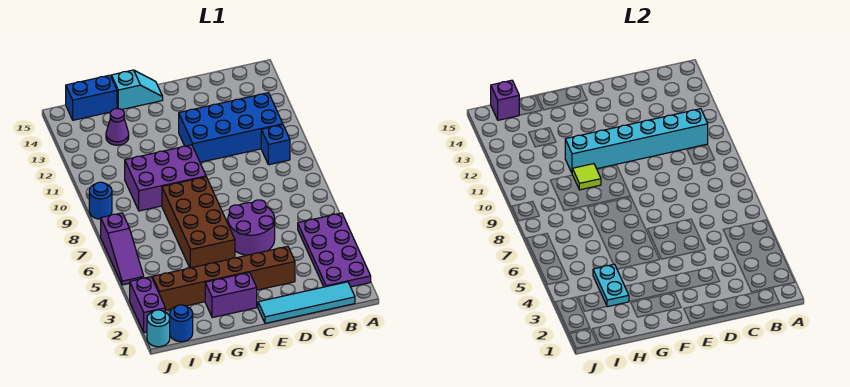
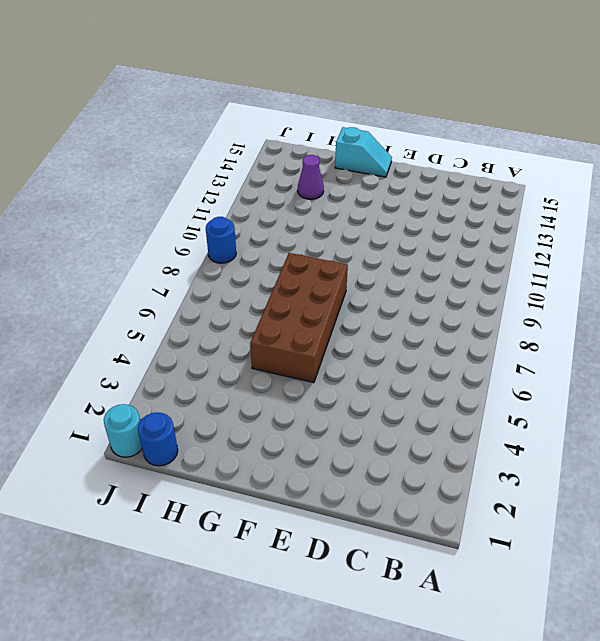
none -> purple plate A2:B5 level 1
none -> cyan tile B1:E1 level 1
none -> blue brick B10 level 1

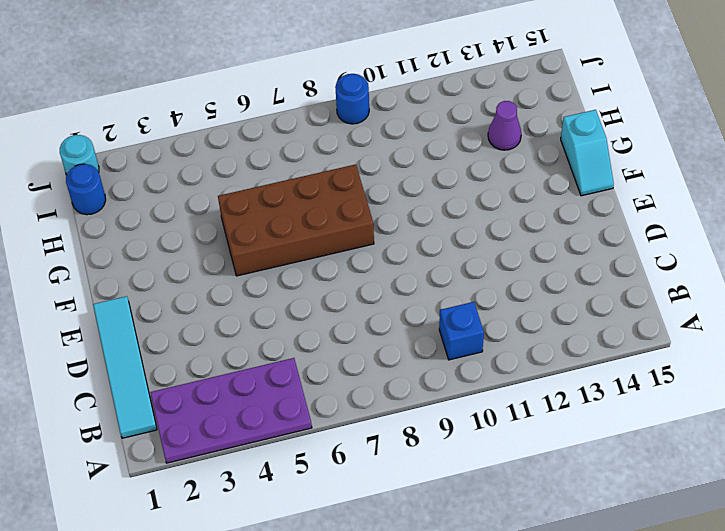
none -> blue brick B11:E12 level 1
none -> brown brick D3:I3 level 1
none -> purple round brick D5:E6 level 1

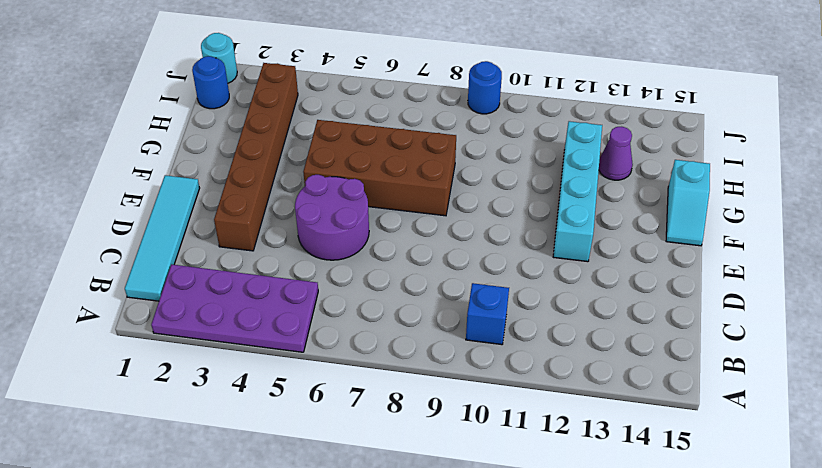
cyan brick E12:H12 level 1 -> blue brick B11:E12 level 1
none -> purple brick F2:G2 level 1
none -> purple brick F9:H10 level 1
none -> blue brick H15:I15 level 1

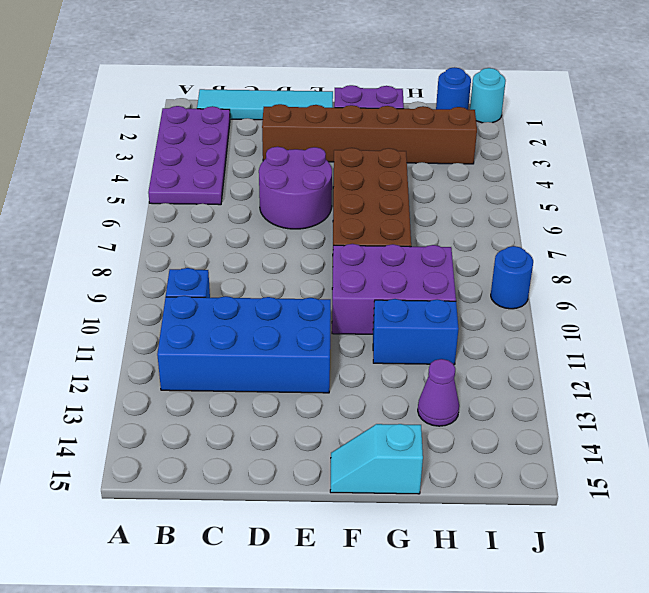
blue brick G11:H11 level 1 -> blue brick H15:I15 level 1
none -> purple brick J2:J3 level 1
none -> purple slope J5:J7 level 1 top 7
none -> cyan brick B11:G11 level 2

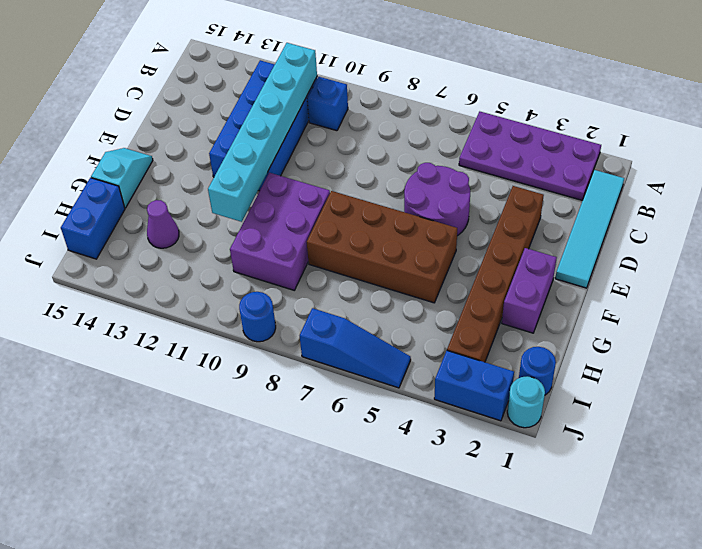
blue brick J2:J3 level 1 -> purple brick J2:J3 level 1
blue slope J5:J7 level 1 top 7 -> purple slope J5:J7 level 1 top 7
none -> lime tile G10 level 2
none -> cyan plate H3:H4 level 2
none -> purple brick I15 level 2

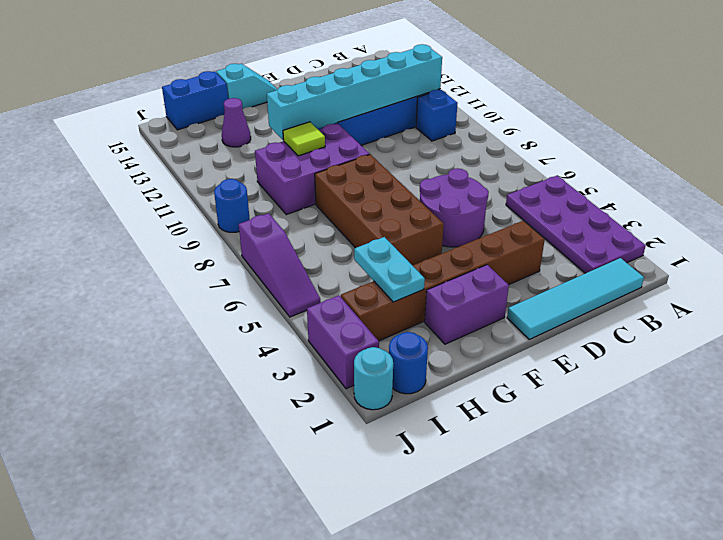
none -> purple brick I15 level 2

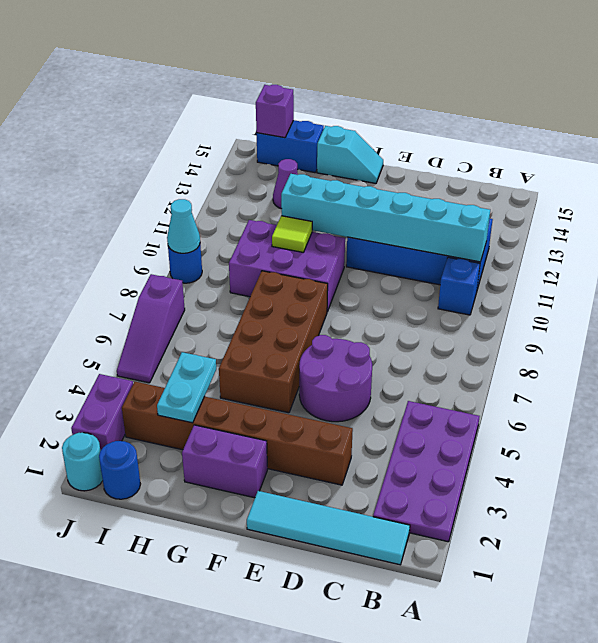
cyan cone J9 level 2 -> none

